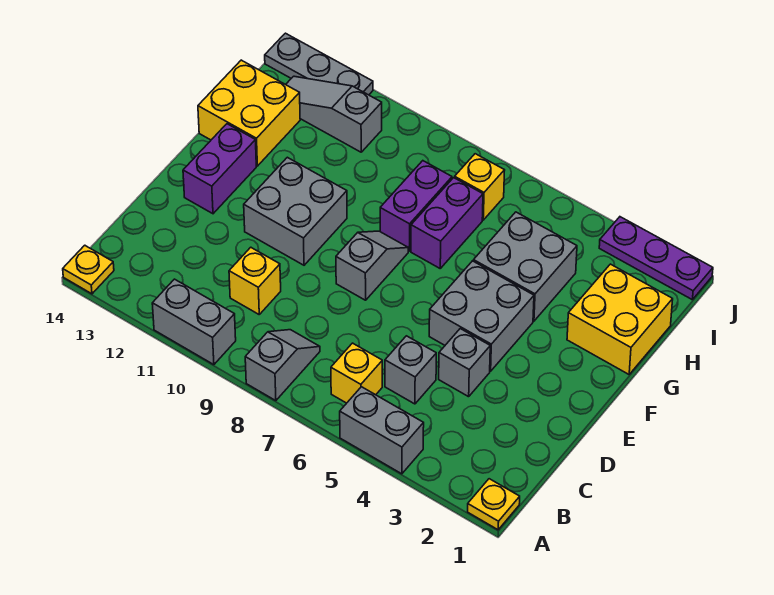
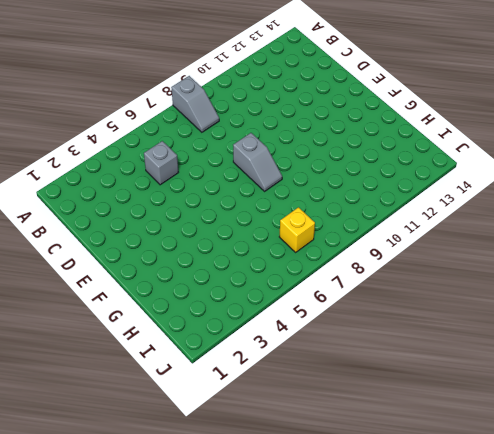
none -> yellow plate A1 level 1
none -> grey brick A4:A5 level 1
none -> grey brick A10:A11 level 1

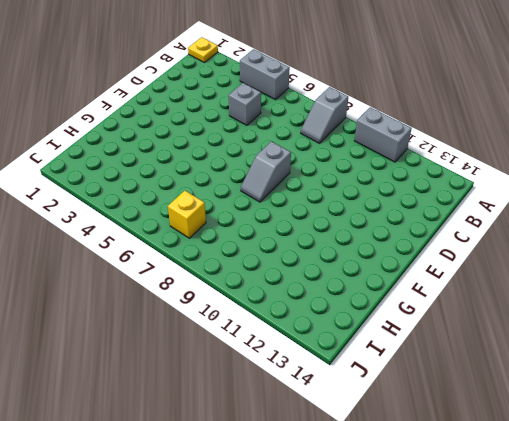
none -> yellow plate A14 level 1
none -> yellow brick B6 level 1
none -> yellow brick C10 level 1

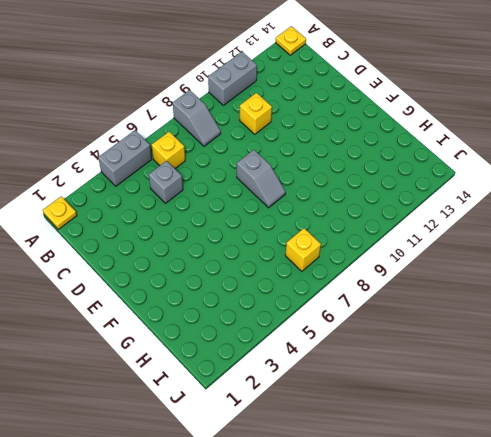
none -> grey brick D4 level 1
none -> grey brick E4:F5 level 1
none -> grey brick E10:F11 level 1

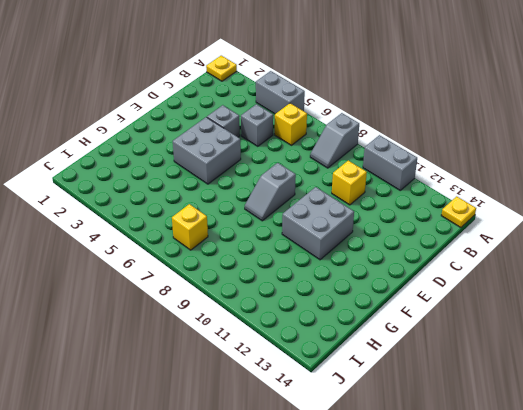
none -> purple brick E13:F13 level 1
none -> yellow brick G1:H2 level 1
none -> grey brick G4:H5 level 1

